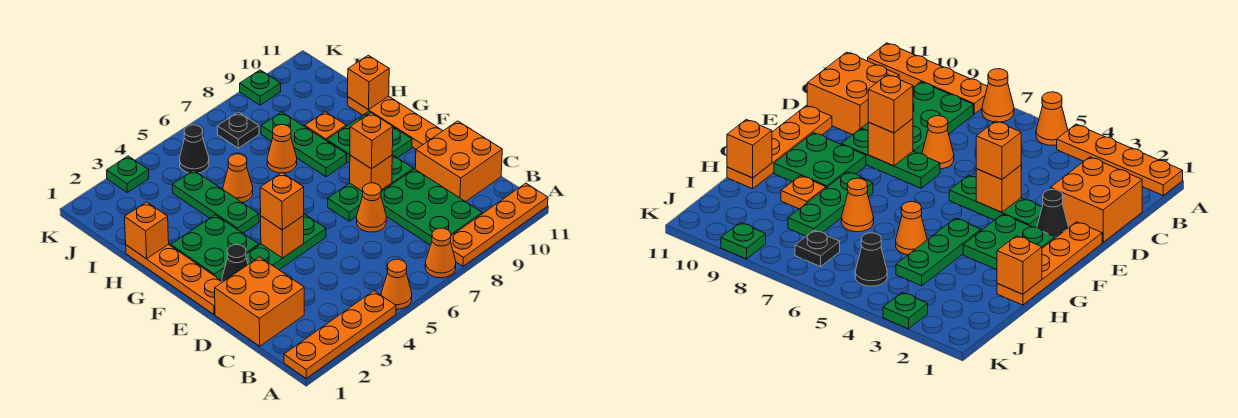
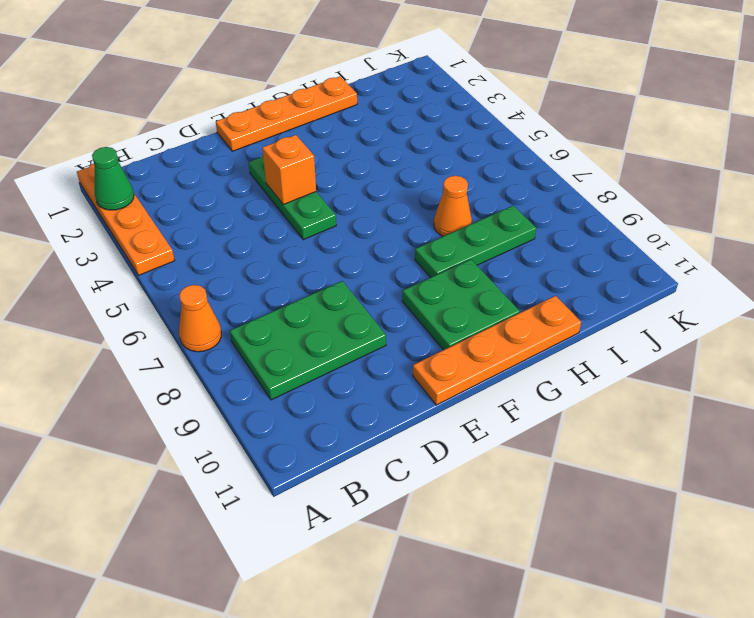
green cone A2 level 2 -> none
none -> orange cone A5 level 1
none -> orange plate A8:A11 level 1
none -> orange brick C1:D2 level 1
none -> orange brick C10:D11 level 1

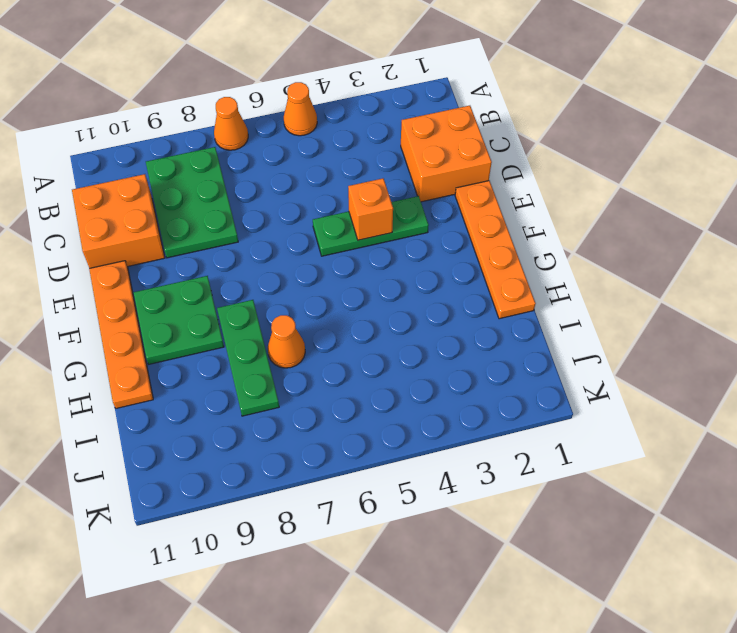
none -> orange plate A1:A4 level 1
none -> orange plate A8:A11 level 1
none -> orange cone D7 level 1
none -> black cone E2 level 1

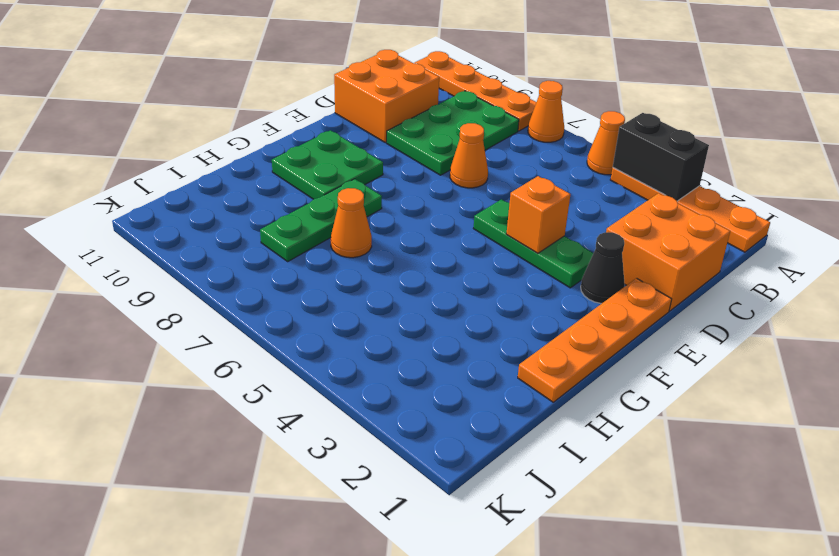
black brick A3:A4 level 2 -> none
none -> green plate E7:E9 level 1
none -> orange plate E11:H11 level 1
none -> green plate F2:G3 level 1
none -> green plate G4:I4 level 1

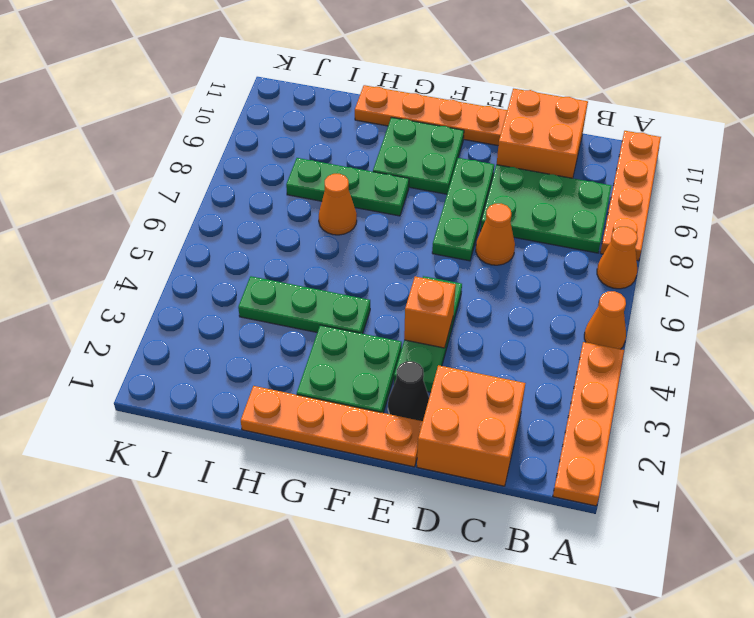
none -> orange cone H5 level 1
none -> orange plate H9 level 1
none -> black cone J5 level 1
none -> black plate J7 level 1

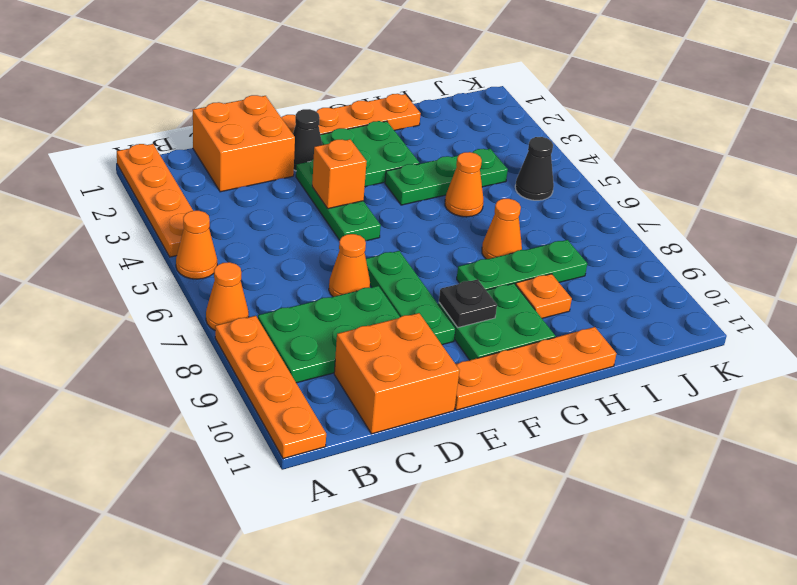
black plate F9 level 2 -> black plate J7 level 1
none -> green plate K3 level 1
none -> green plate K9 level 1
none -> orange brick E8 level 2
none -> orange brick H1 level 2

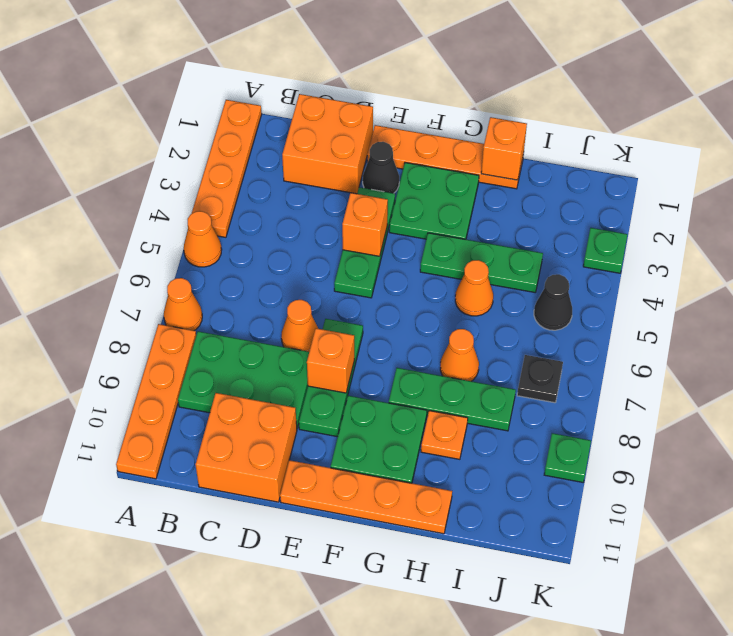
none -> orange brick H11 level 2
none -> orange brick E4 level 3
none -> orange brick E8 level 3

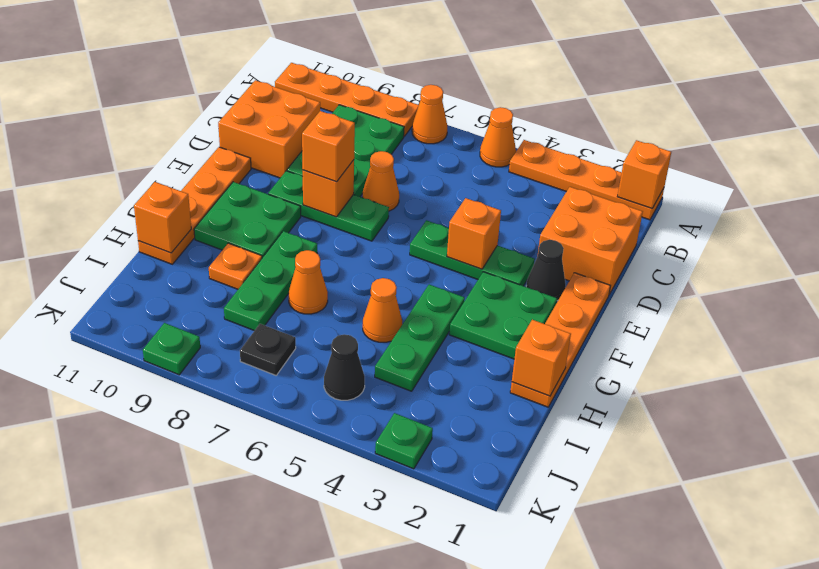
orange brick A1 level 2 -> orange brick E4 level 3

